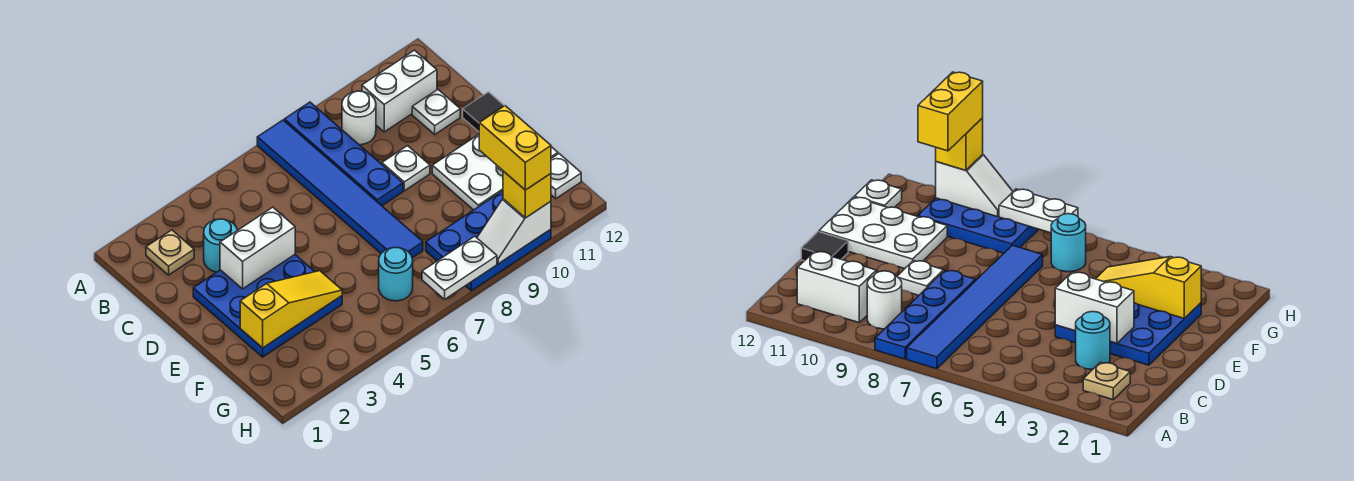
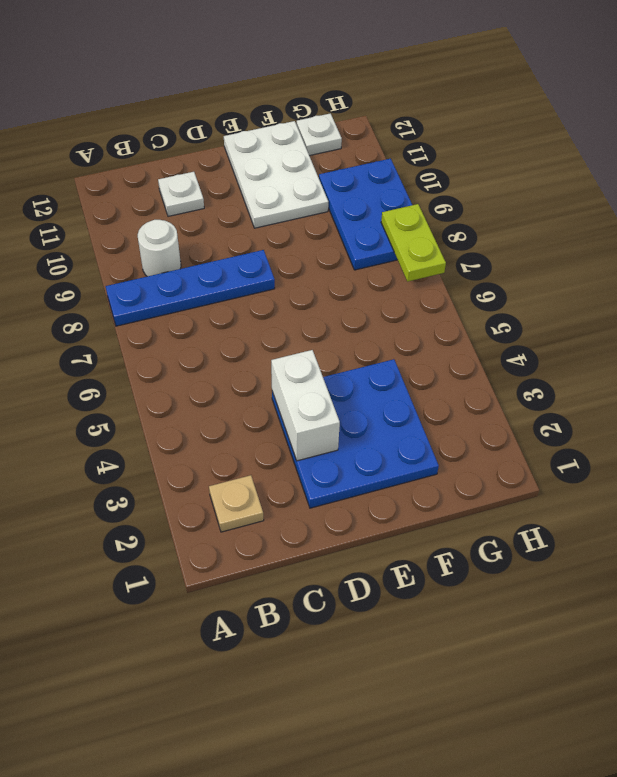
lime plate H7:H8 level 2 -> white plate H7:H8 level 2
none -> blue tile A7:F7 level 1
none -> white brick B10:B11 level 1
none -> cyan round brick C3 level 1

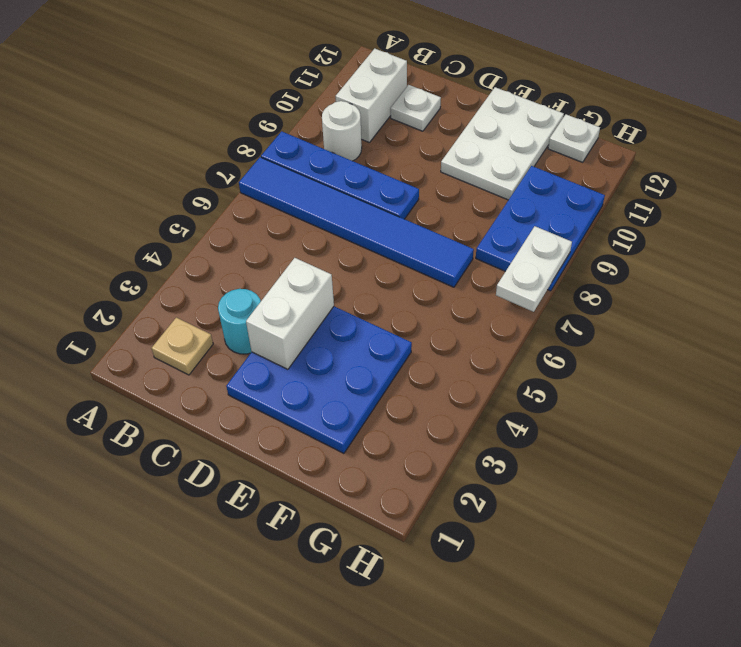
none -> white plate D9 level 1
none -> black tile D12 level 1
none -> cyan round brick G6 level 1

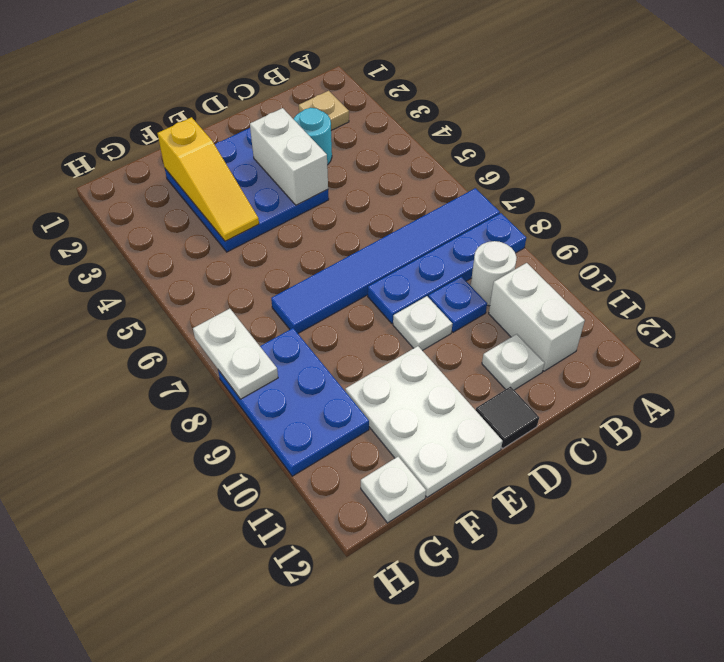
blue plate C9 level 1 -> none
none -> cyan round brick G6 level 1
none -> white slope H9:H10 level 2 top 10
none -> yellow brick H10 level 3

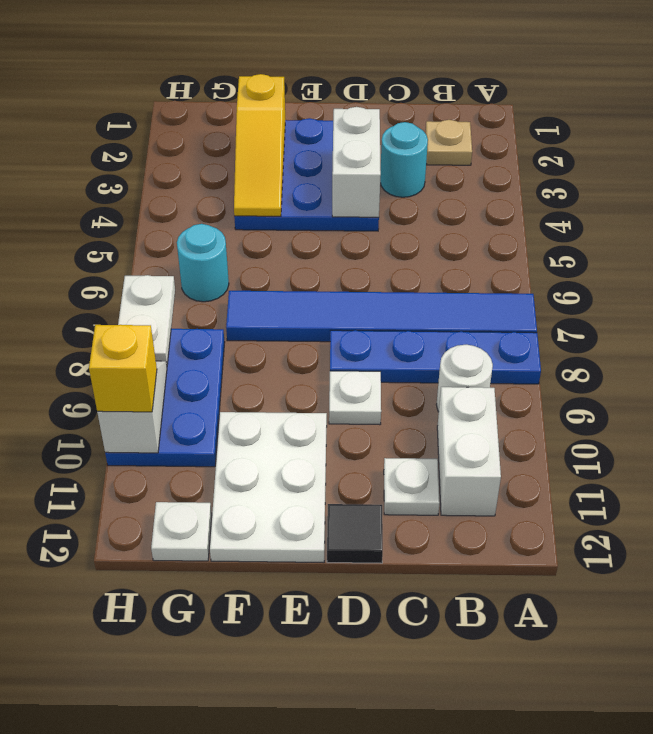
none -> yellow brick G10:H10 level 4

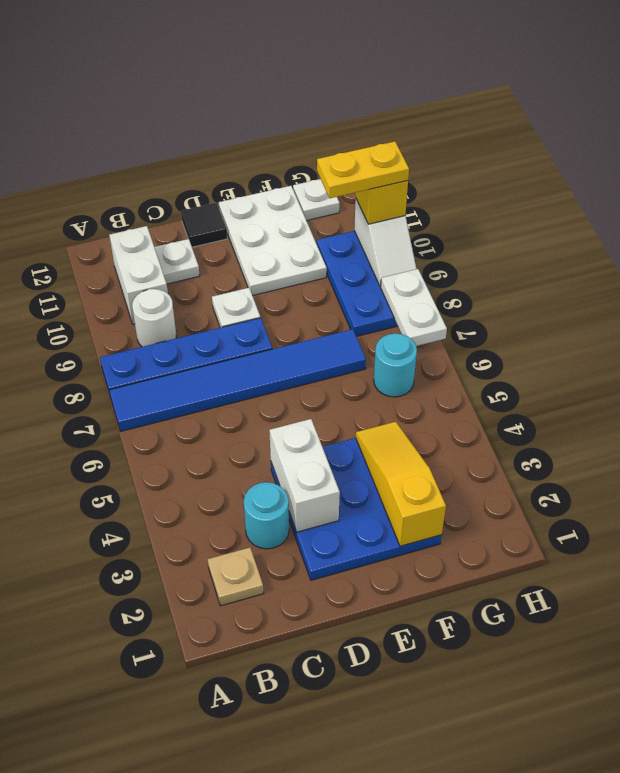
yellow plate G10:H10 level 4 -> yellow brick G10:H10 level 4

